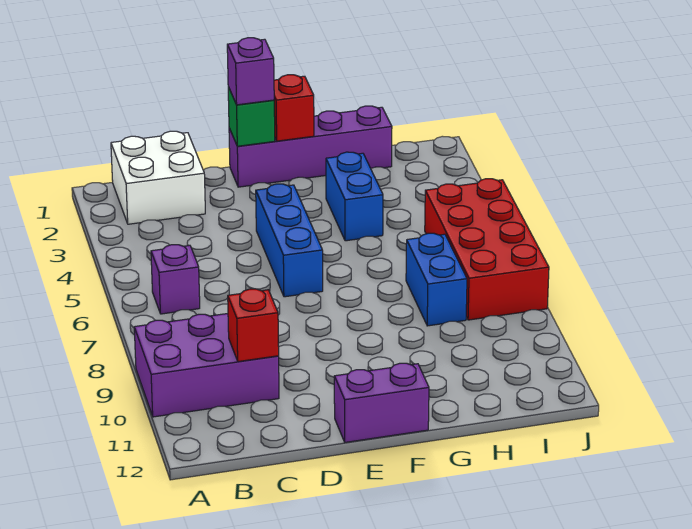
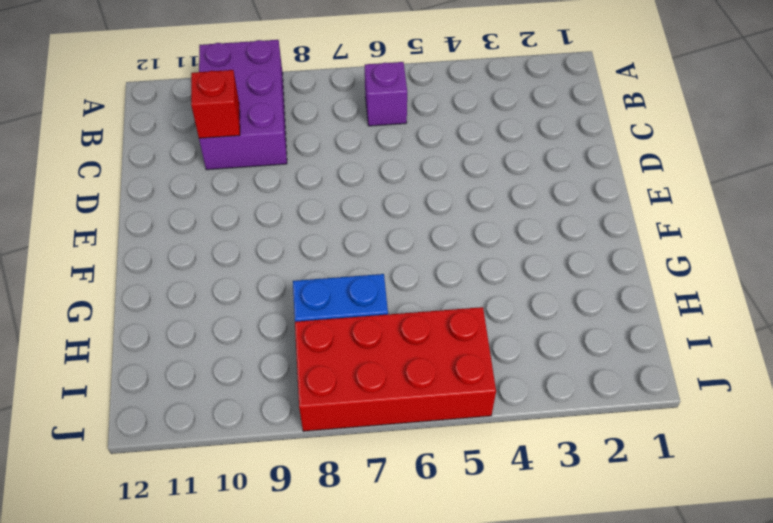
none -> white brick B1:C2 level 1
none -> purple brick E1:H1 level 1
none -> blue brick E4:E6 level 1

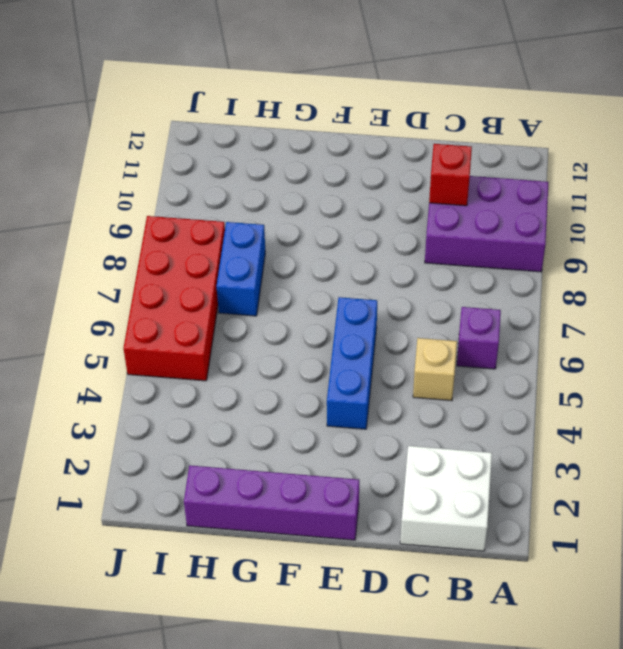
tan brick C5 level 1 -> none
none -> purple brick E12:F12 level 1
none -> blue brick G3:G4 level 1
none -> green brick E1 level 2

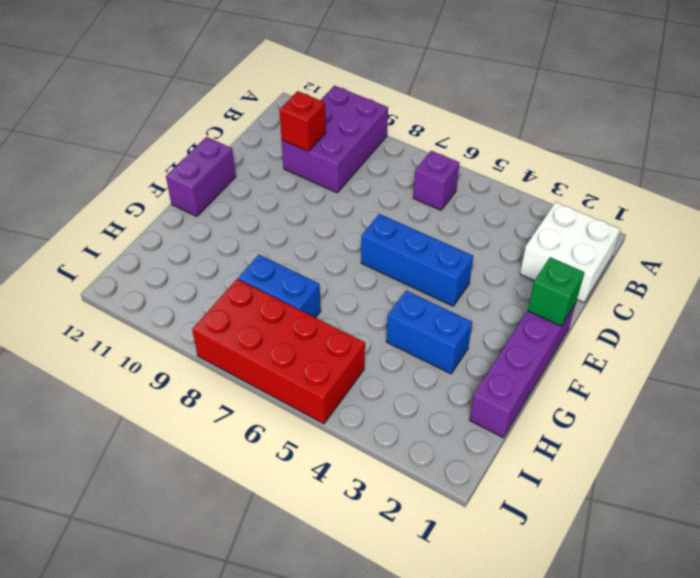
none -> red brick F1 level 2
none -> purple brick E1 level 3

